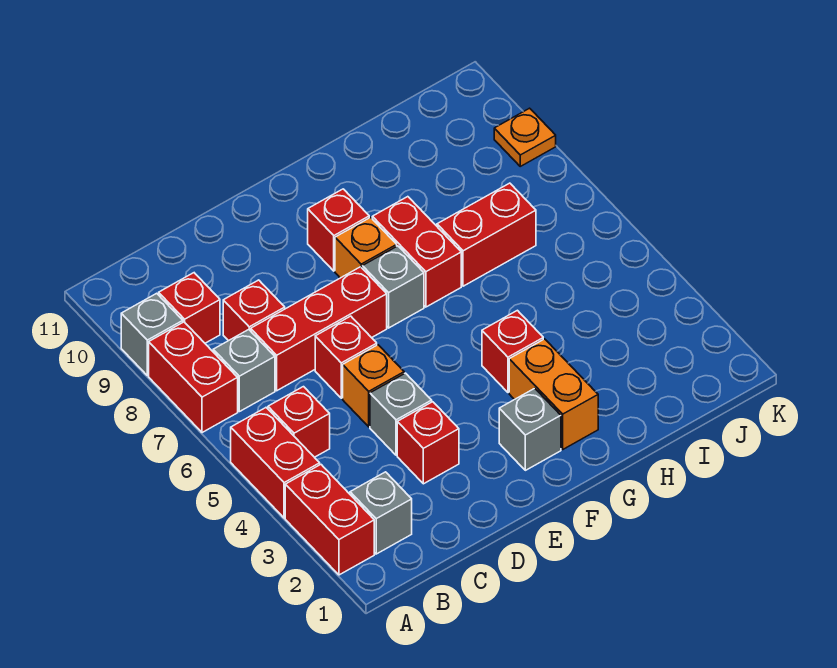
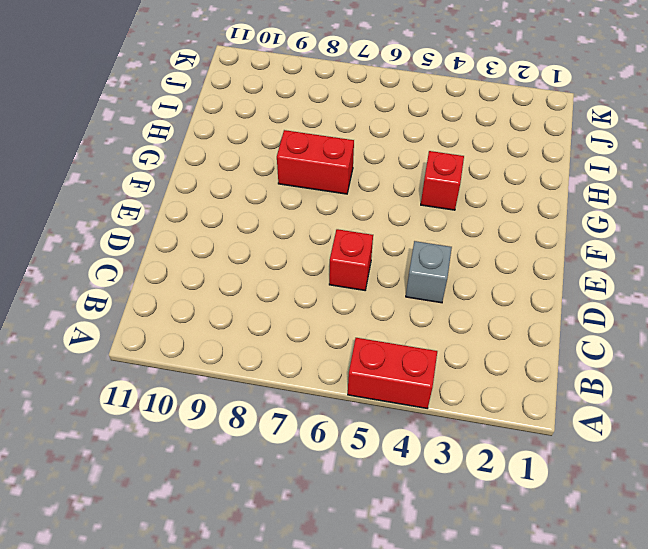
none -> red brick A2:A3 level 1
none -> red brick A7:A8 level 1
none -> grey brick A9 level 1

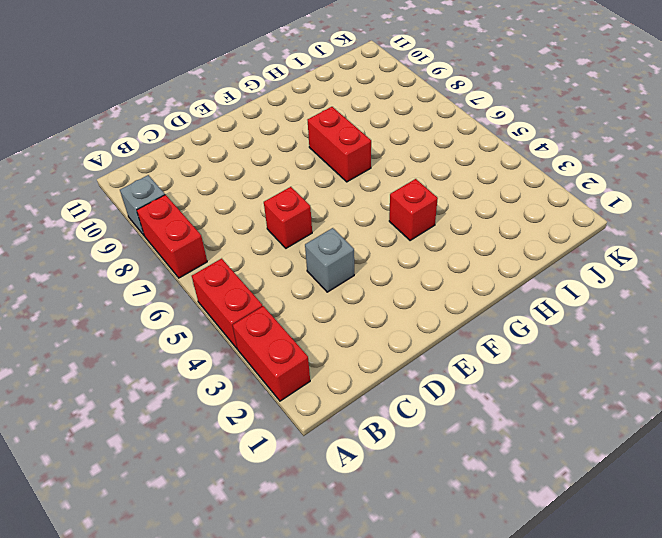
none -> grey brick B2 level 1
none -> red brick B5 level 1
none -> grey brick B7 level 1

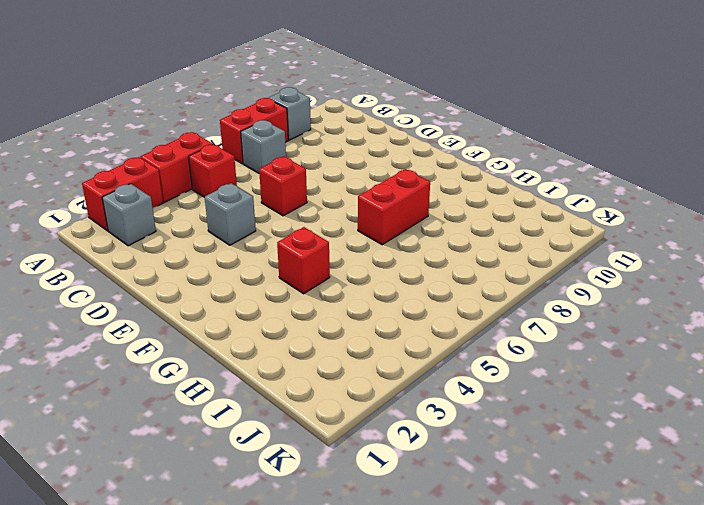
none -> red brick B9 level 1
none -> red brick C7:E7 level 1
none -> red brick C8 level 1

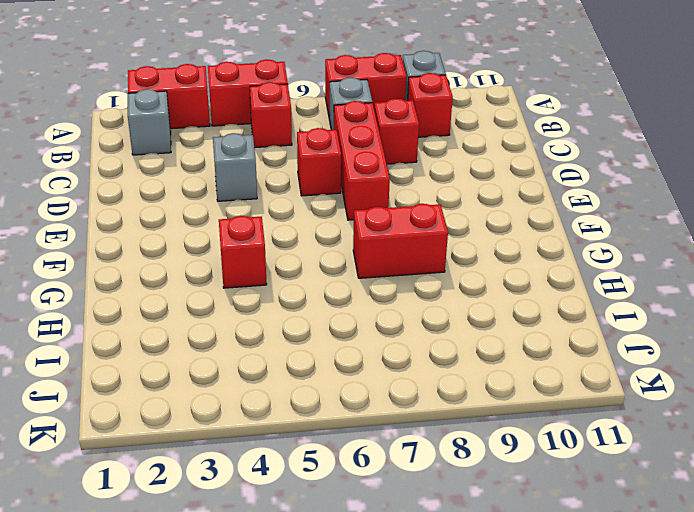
none -> red brick D3 level 1
none -> orange brick D5 level 1
none -> grey brick F2 level 1

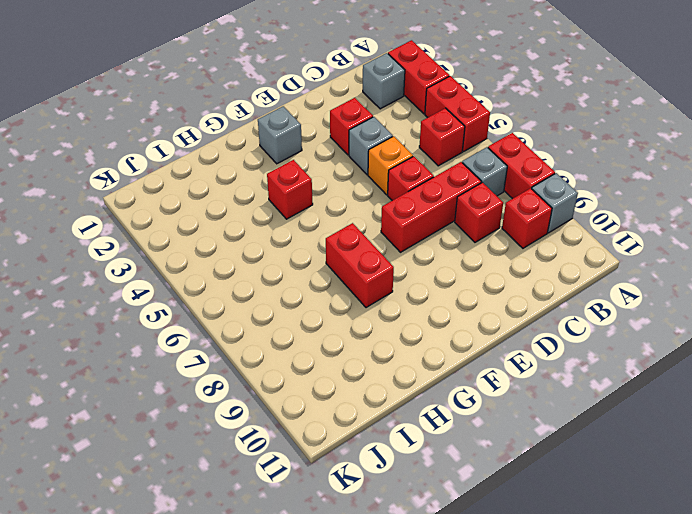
none -> grey brick F7 level 1
none -> orange brick F8 level 1
none -> red brick F9 level 1

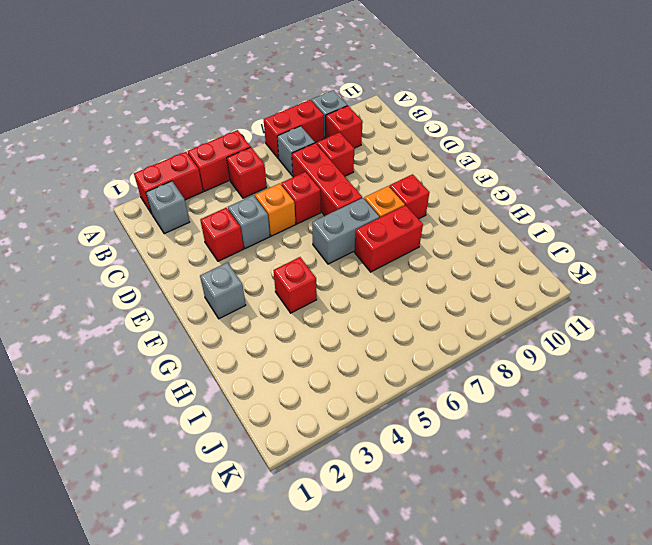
grey brick F6:F7 level 1 -> grey brick F7 level 1
none -> orange brick G2:G3 level 1
none -> red brick H7:I7 level 1
none -> orange plate K9 level 1

